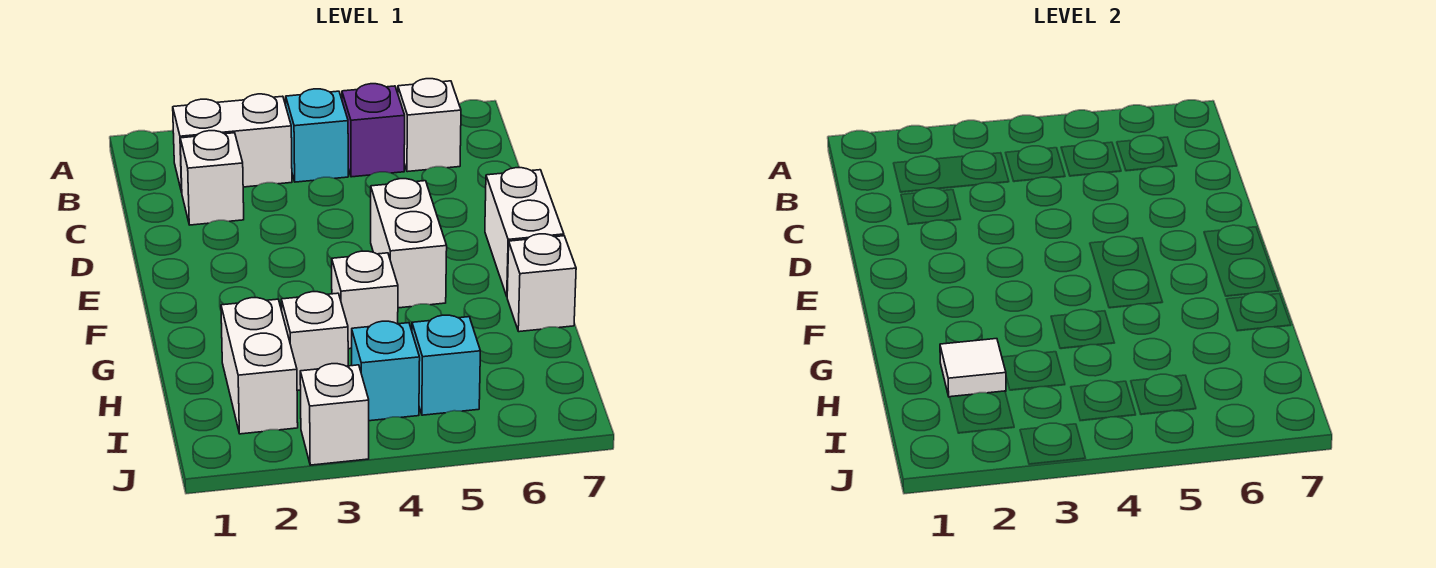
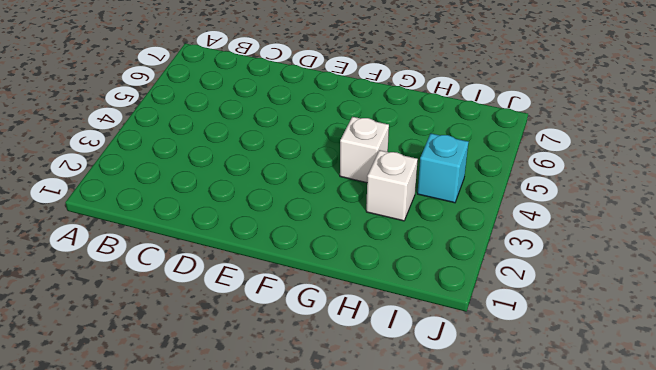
none -> white brick B2:B3 level 1
none -> cyan brick B4 level 1
none -> purple brick B5 level 1

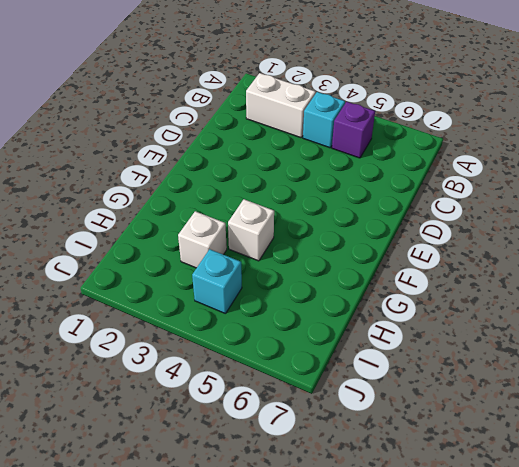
none -> white brick B6 level 1
none -> white brick C2 level 1
none -> white brick E5:F5 level 1

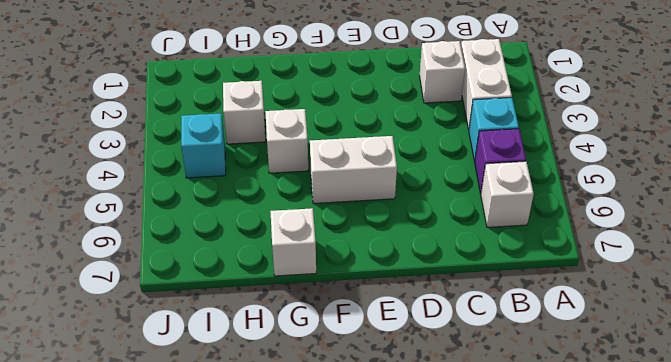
none -> white brick E7:F7 level 1
none -> white brick H2:I2 level 1
none -> cyan brick I5 level 1

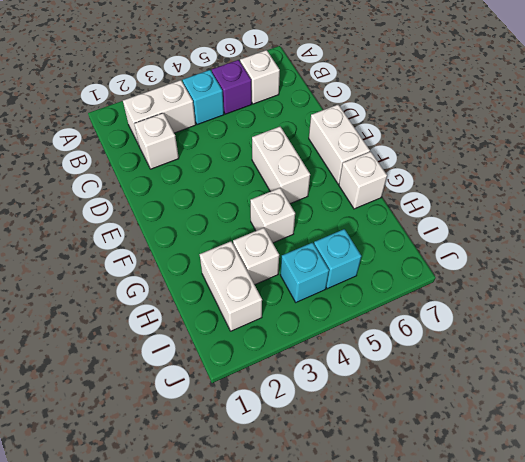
none -> white brick J3 level 1
none -> white tile H2 level 2

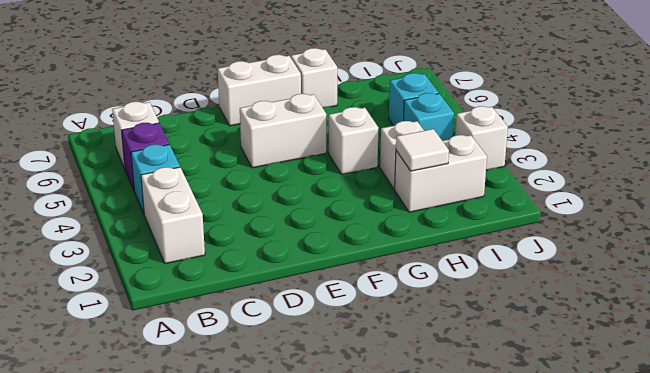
none -> white brick C2 level 1

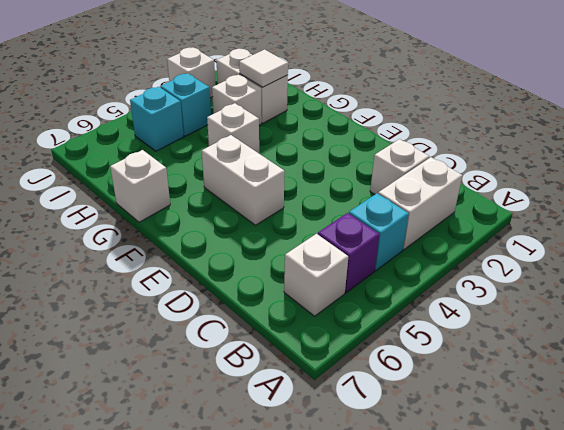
none -> white brick E7:F7 level 1

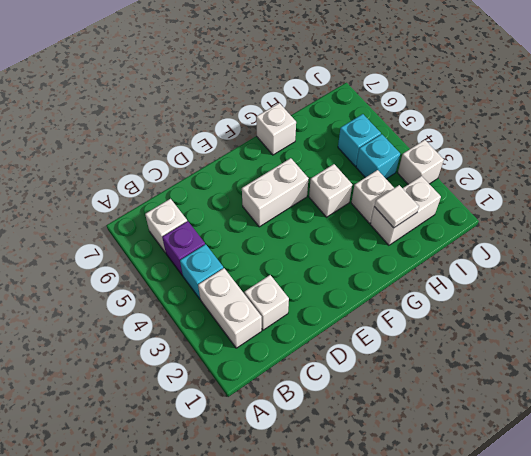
none -> white brick E7:F7 level 1

